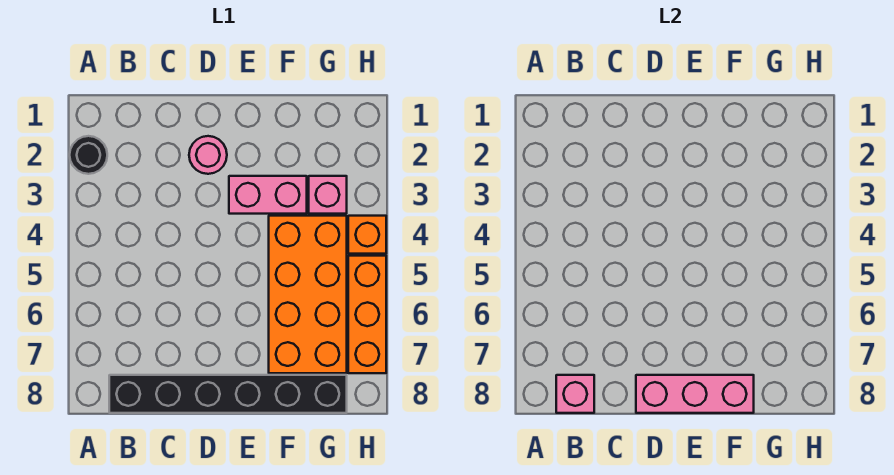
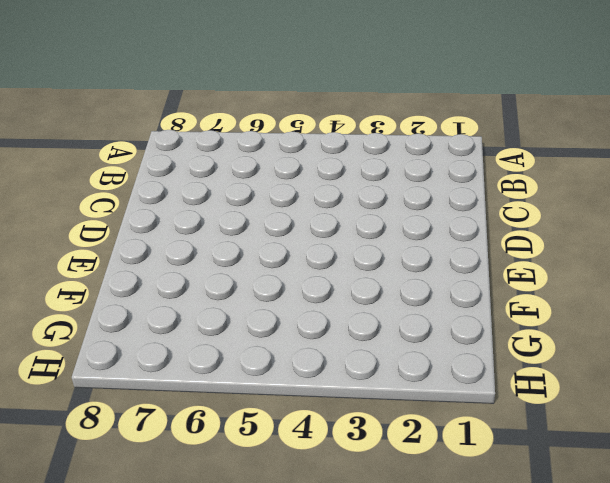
none -> black round brick A2 level 1
none -> black brick B8:G8 level 1

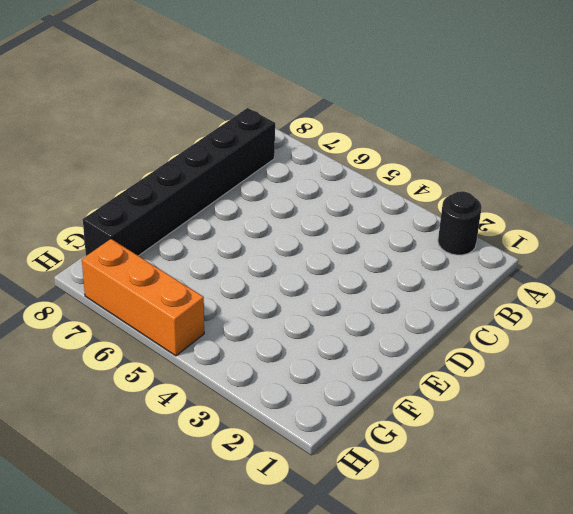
none -> pink round brick D2 level 1
none -> pink brick E3:F3 level 1

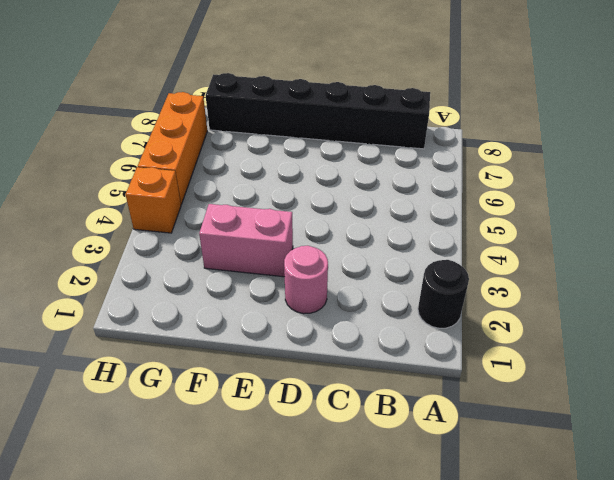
none -> orange brick F4:G7 level 1
none -> pink brick G3 level 1

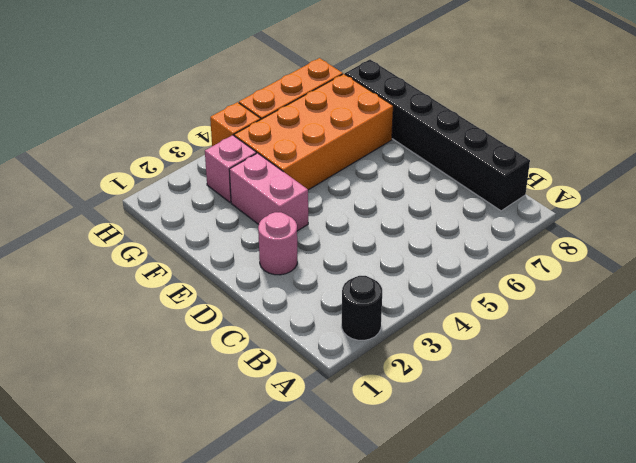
none -> pink brick B8 level 2
none -> pink brick D8:F8 level 2

